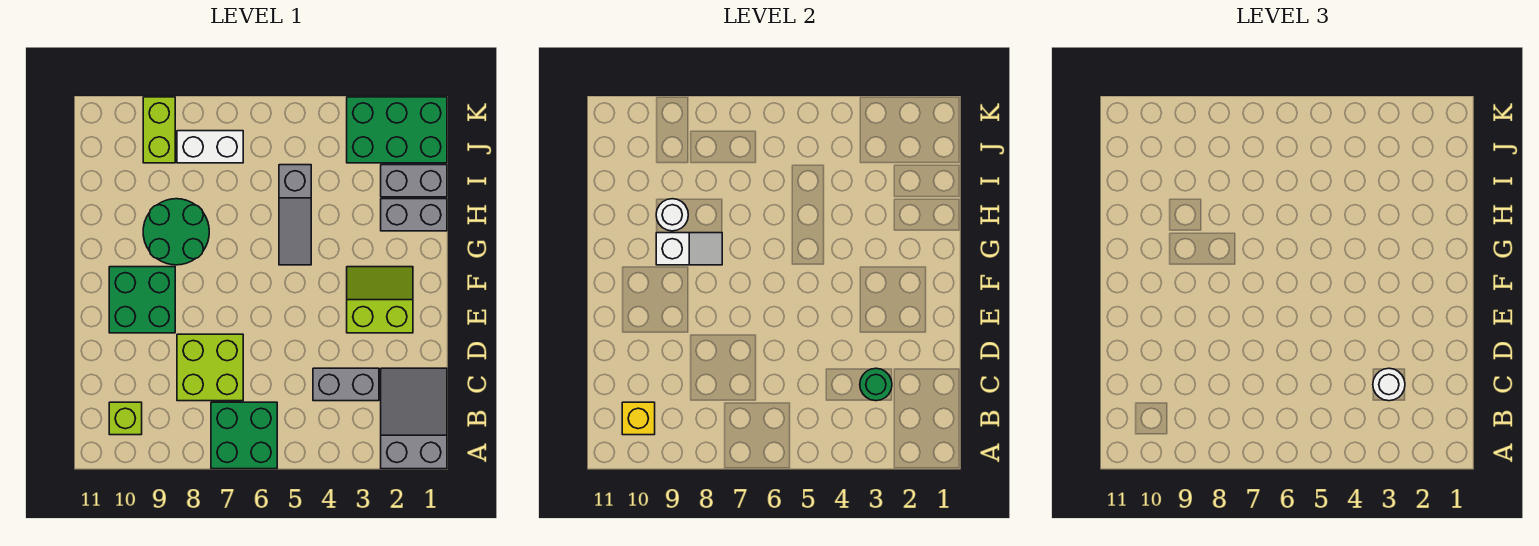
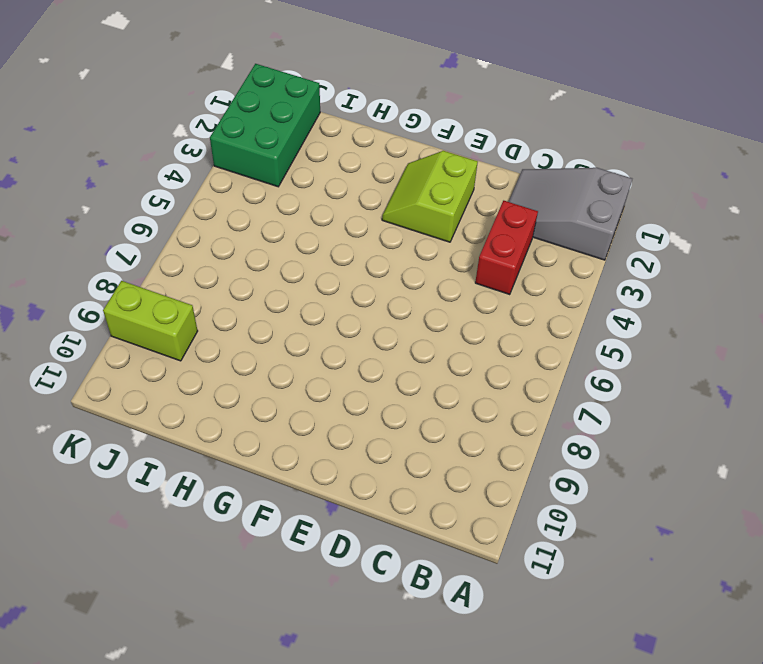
red brick C3:C4 level 1 -> grey brick C3:C4 level 1
none -> green brick A6:B7 level 1
none -> lime brick B10 level 1
none -> lime brick C7:D8 level 1

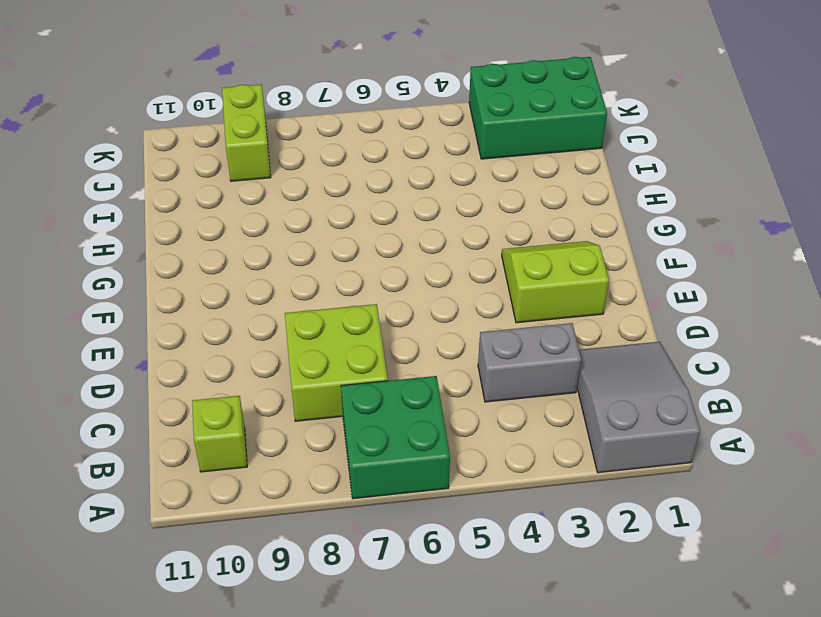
none -> green brick E9:F10 level 1
none -> grey slope G5:I5 level 1 top I
none -> green round brick G8:H9 level 1

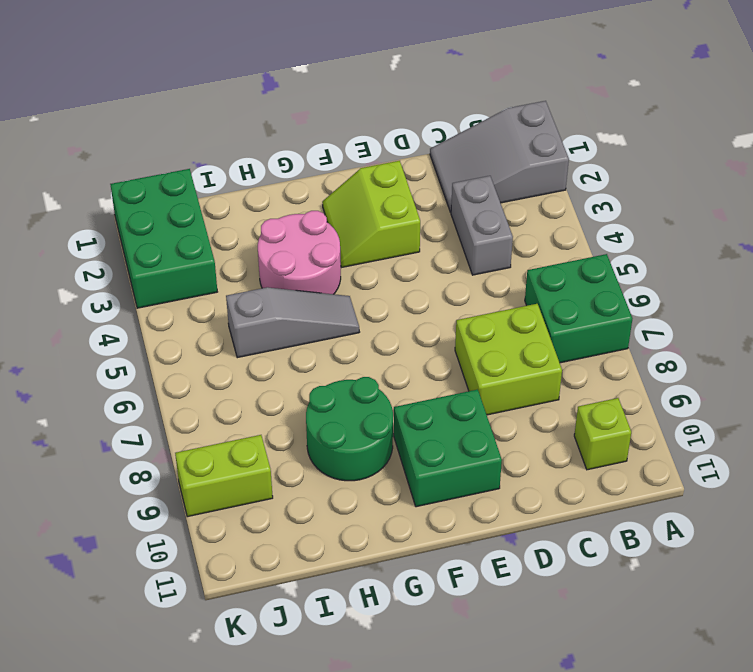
pink round brick G3:H4 level 1 -> none
none -> grey brick H1:H2 level 1
none -> grey brick I1:I2 level 1
none -> white brick J7:J8 level 1

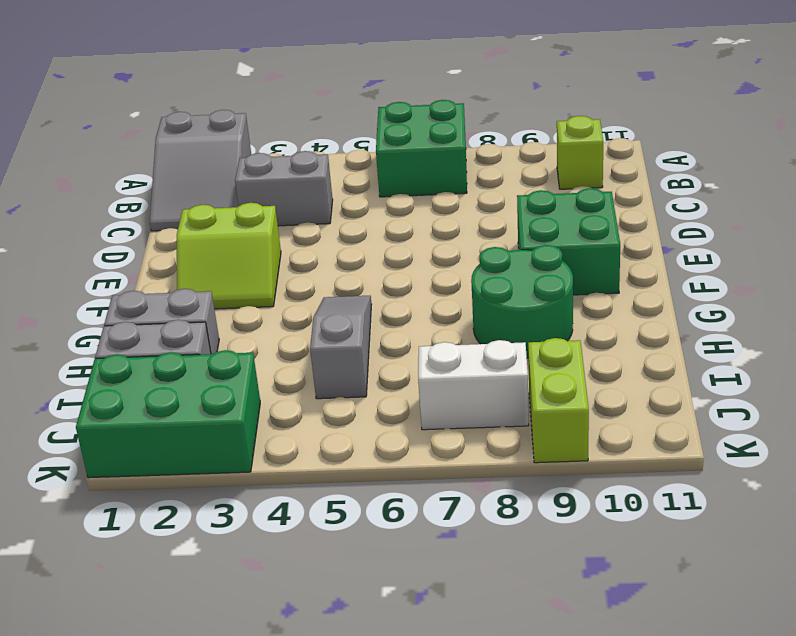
none -> lime brick C7:D8 level 1
none -> yellow brick B10 level 2
none -> green round brick C3 level 2

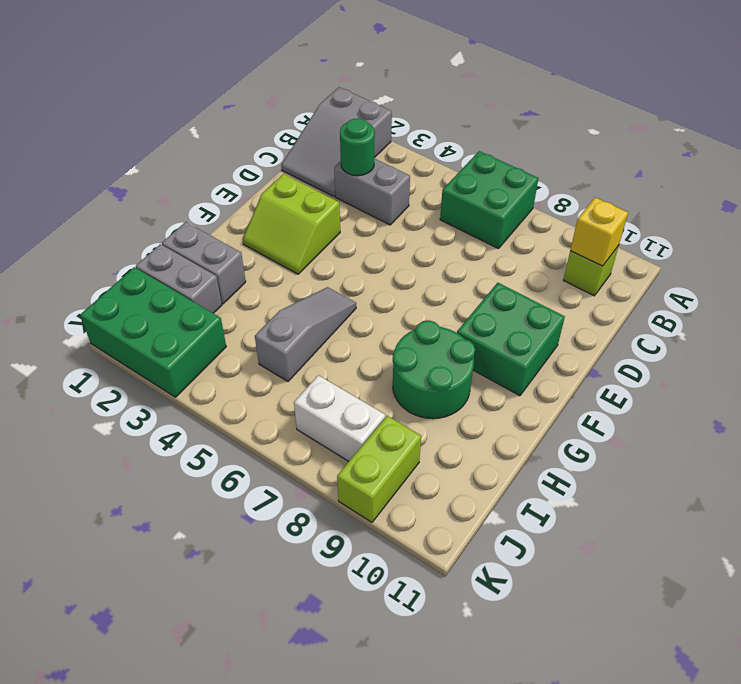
none -> lime brick C7:D8 level 1
none -> white slope G8:G9 level 2 top 9
none -> white round brick H9 level 2

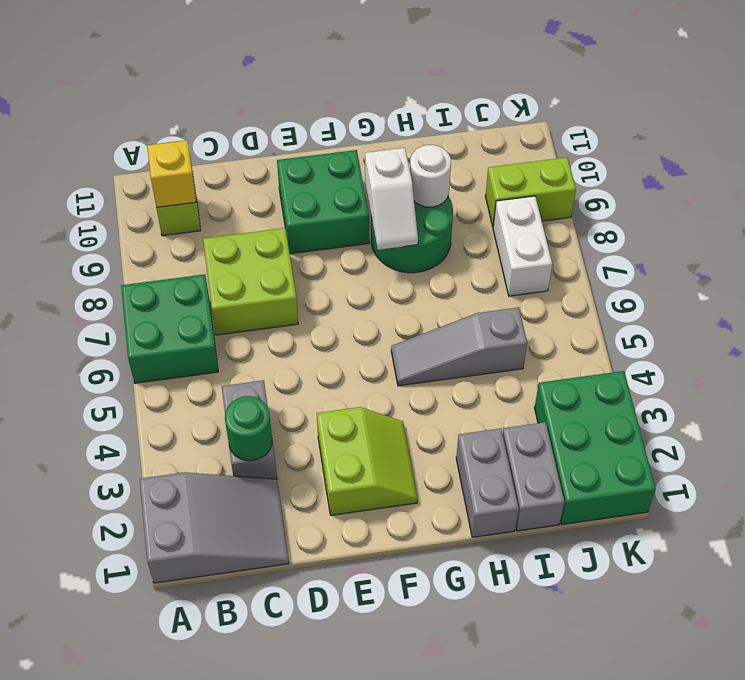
none -> white round brick C3 level 3

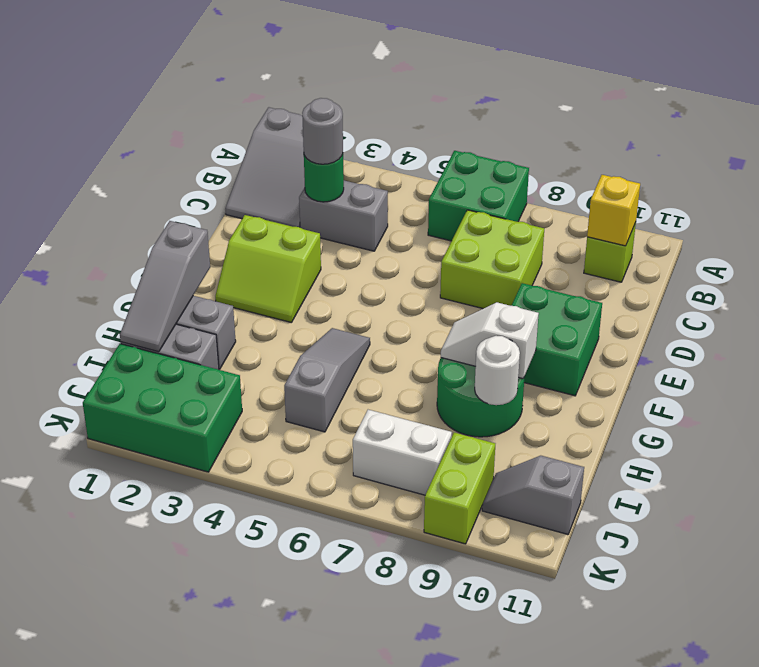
grey round brick C3 level 3 -> white round brick C3 level 3
grey slope G1:I1 level 2 top G -> none
grey slope J10:J11 level 1 top 11 -> none

